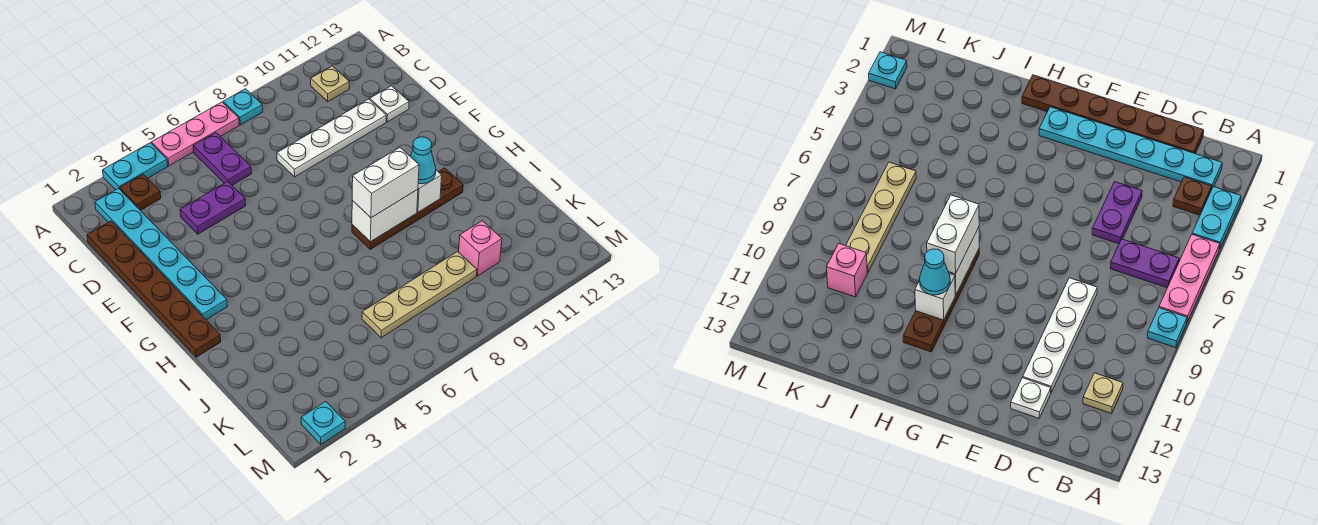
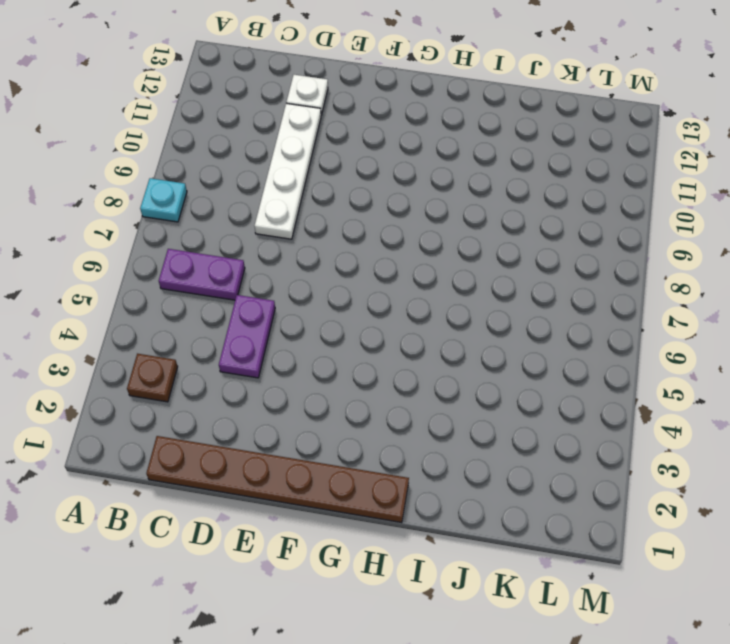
none -> cyan plate A3:A4 level 1
none -> pink plate A5:A7 level 1
none -> cyan plate B2:G2 level 1

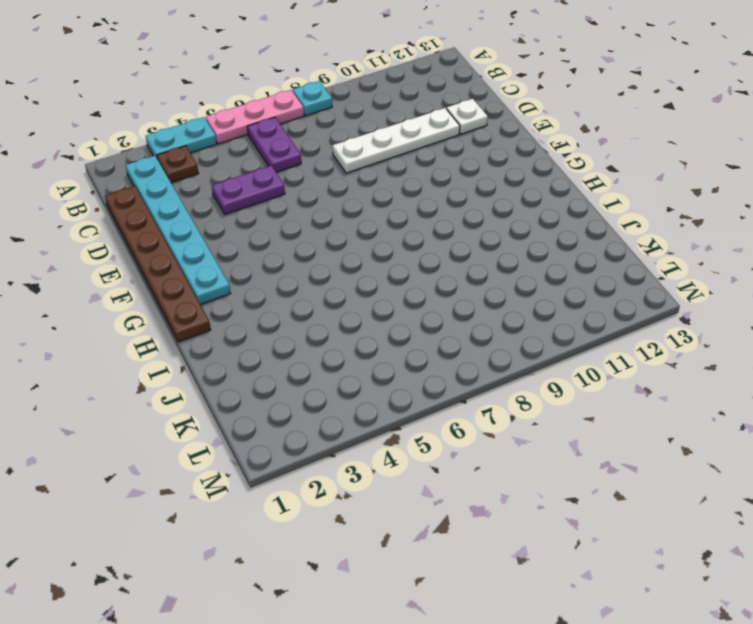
none -> tan plate B11 level 1
none -> brown plate H8:H11 level 1
none -> tan plate K6:K9 level 1

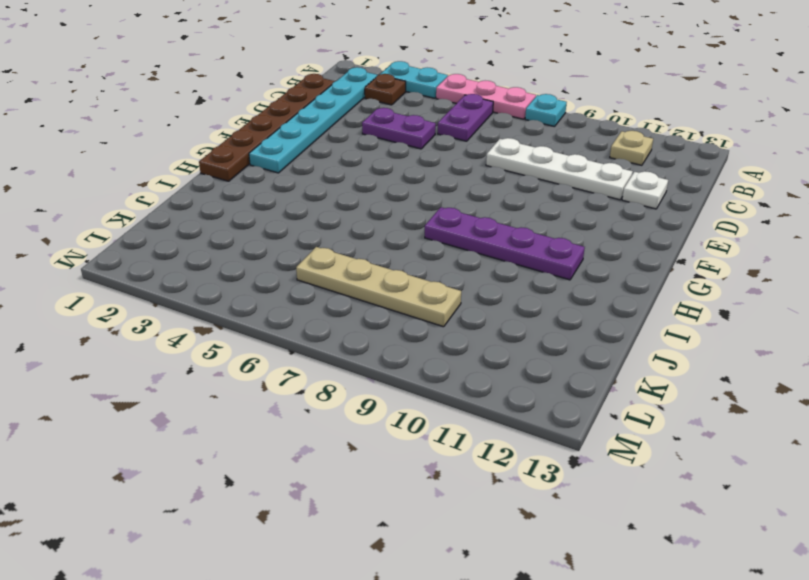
purple plate H8:H11 level 1 -> brown plate H8:H11 level 1
none -> pink brick K10 level 1
none -> cyan plate M2 level 1
none -> white brick H8:H9 level 2

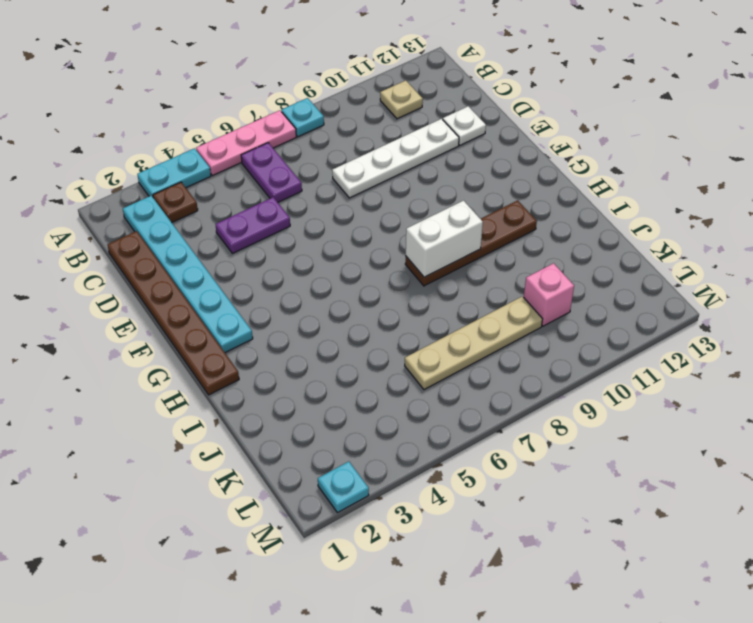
none -> white brick H10 level 2
none -> white brick H8:H9 level 3
none -> cyan cone H10 level 3

